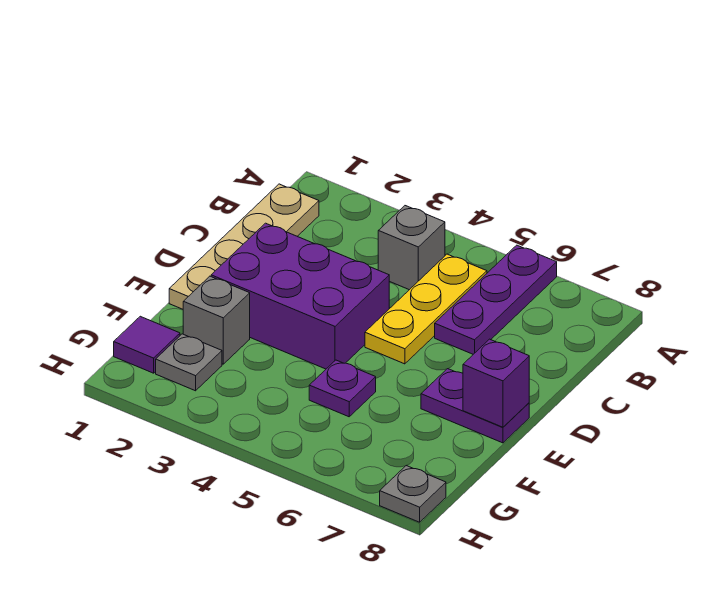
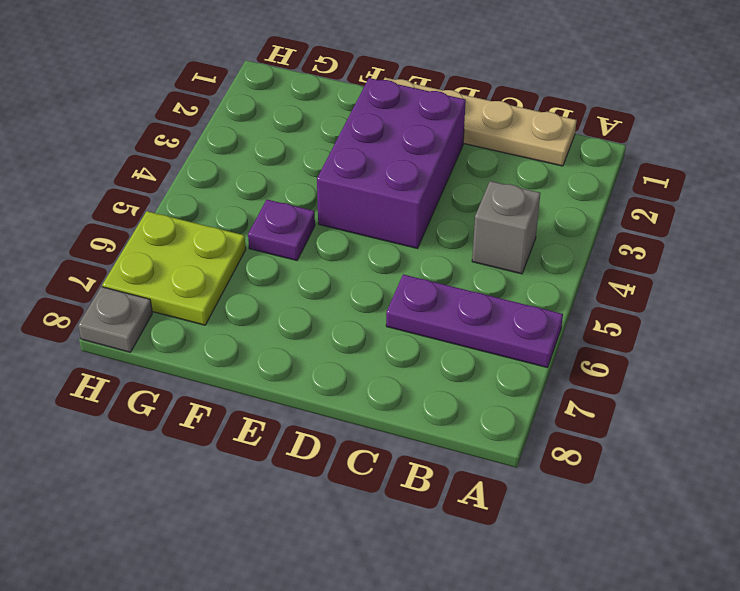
lime plate G6:H7 level 1 -> none
none -> yellow plate B5:D5 level 1
none -> purple plate E7:E8 level 1
none -> grey brick F2 level 1

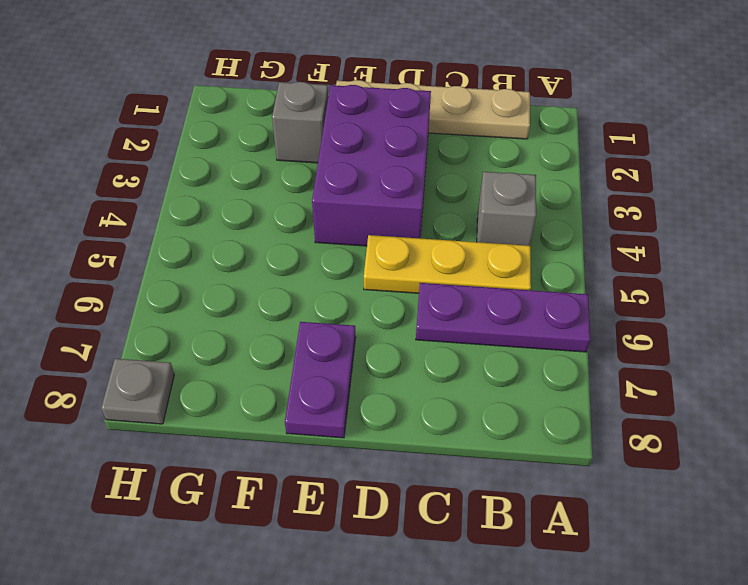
none -> purple plate F5 level 1
none -> purple tile G1 level 1
none -> grey plate G2 level 1

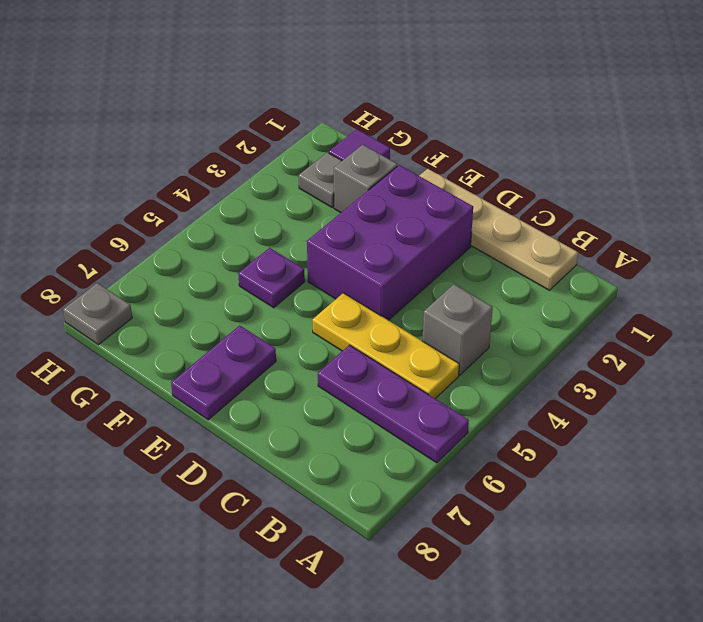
none -> purple brick E8 level 2

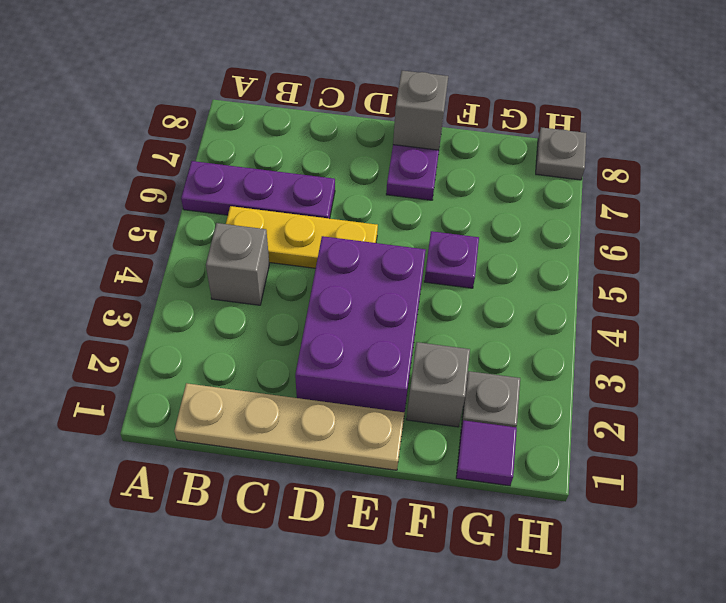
grey brick E8 level 2 -> purple brick E8 level 2

